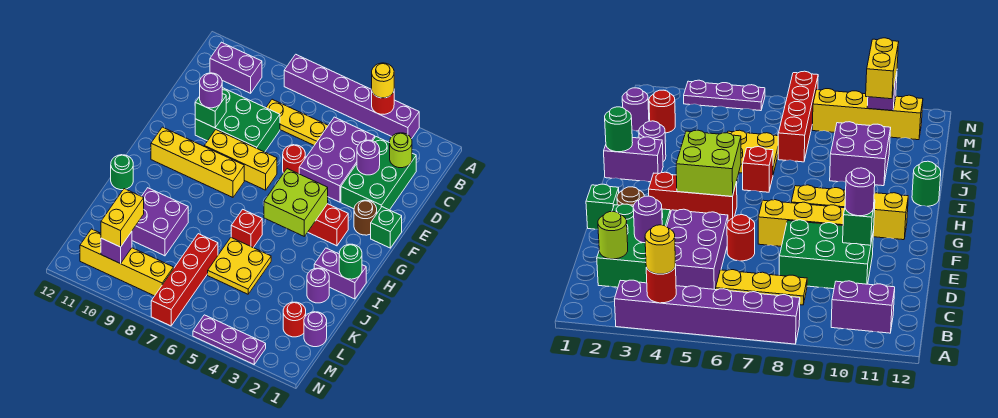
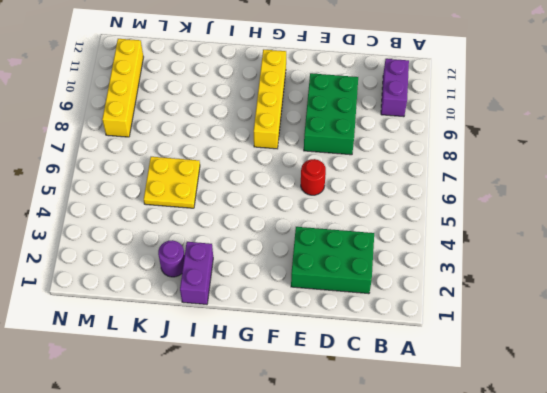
none -> purple brick A3:A8 level 1
none -> purple brick C4:E5 level 1
none -> yellow plate C6:C8 level 1
none -> green brick F1 level 1

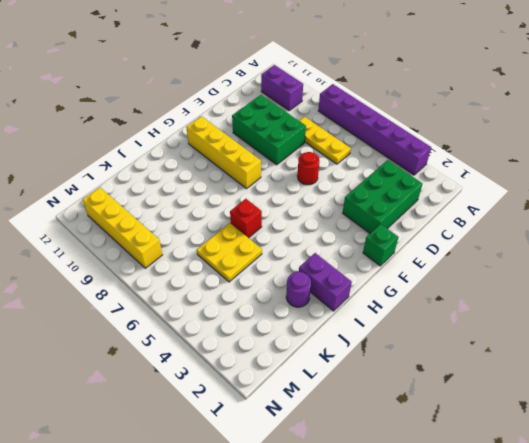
none -> purple brick C4:E5 level 1
none -> brown round brick F2 level 1
none -> yellow brick F7:F9 level 1
none -> red brick G3:G5 level 1

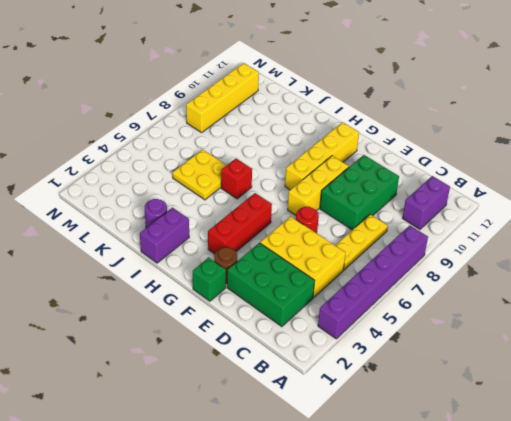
yellow brick C4:E5 level 1 -> purple brick C4:E5 level 1
none -> green round brick I12 level 1
none -> purple brick J9:K10 level 1
none -> red brick K7:N7 level 1
none -> purple round brick L1 level 1

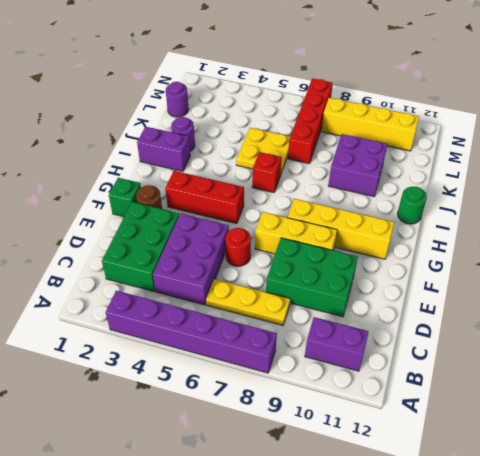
none -> red round brick L2 level 1
none -> purple plate N3:N5 level 1
none -> red round brick A4 level 2
none -> lime round brick C2 level 2

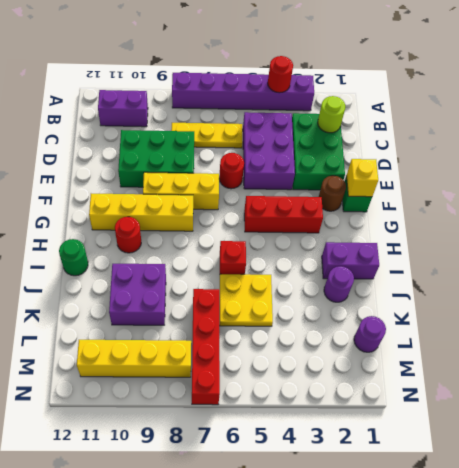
yellow brick F1 level 2 -> none
red round brick H10 level 1 -> red round brick L2 level 1
none -> purple plate N3:N5 level 1
none -> purple round brick D3 level 2
none -> green brick E10 level 2
none -> lime brick G4:H5 level 2

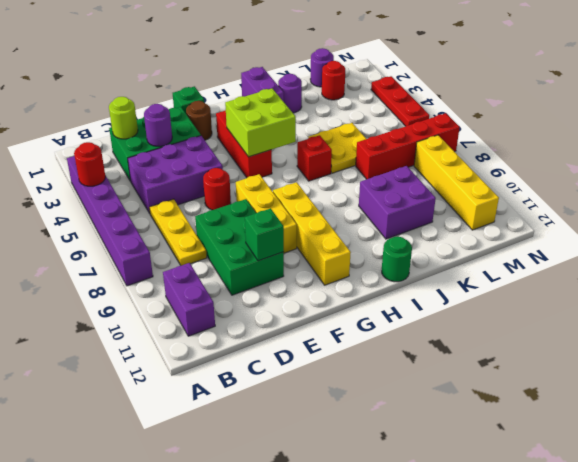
red plate N3:N5 level 1 -> purple plate N3:N5 level 1
none -> green round brick I1 level 2
none -> purple brick M10 level 2
none -> yellow round brick A4 level 3
none -> purple round brick E10 level 3

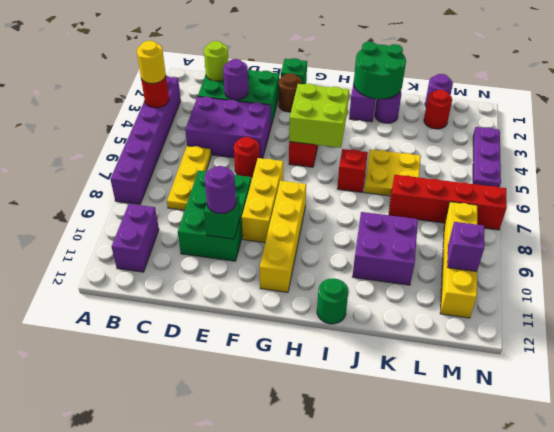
green round brick I1:J2 level 2 -> green round brick I1 level 2
none -> yellow brick L10:M10 level 3

